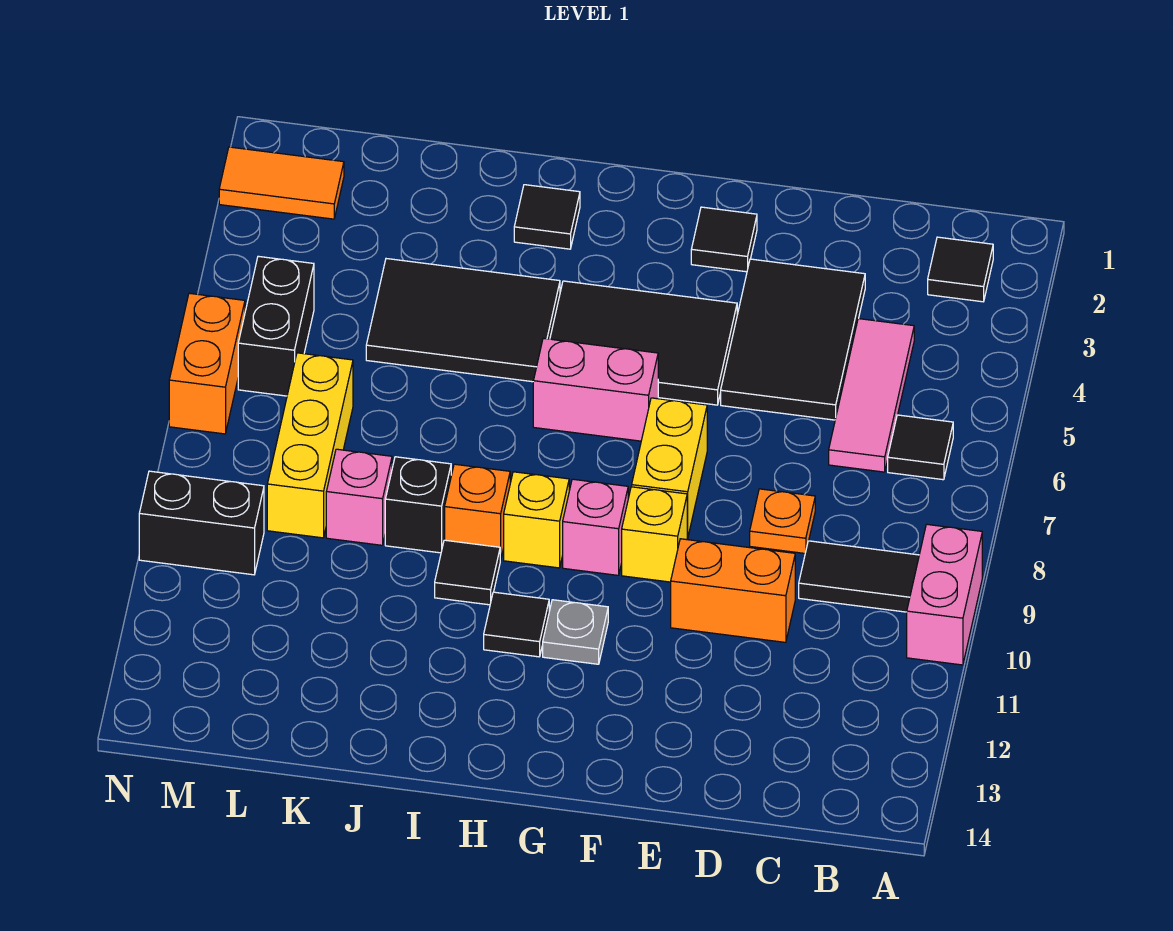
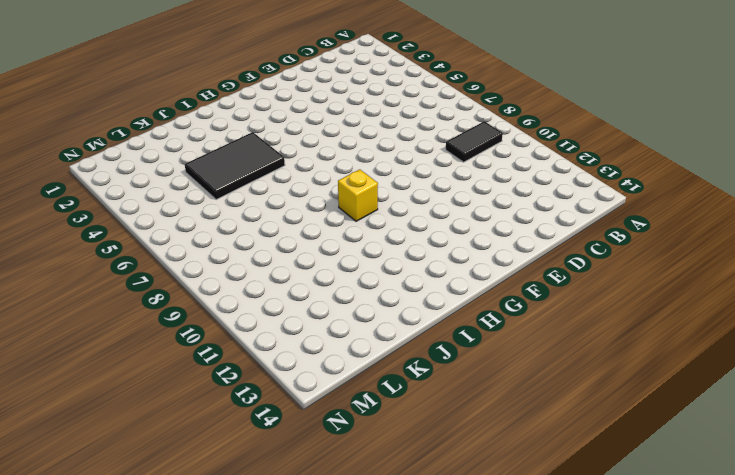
none -> pink brick A9:A10 level 1
none -> black tile B2 level 1
none -> black tile B6 level 1

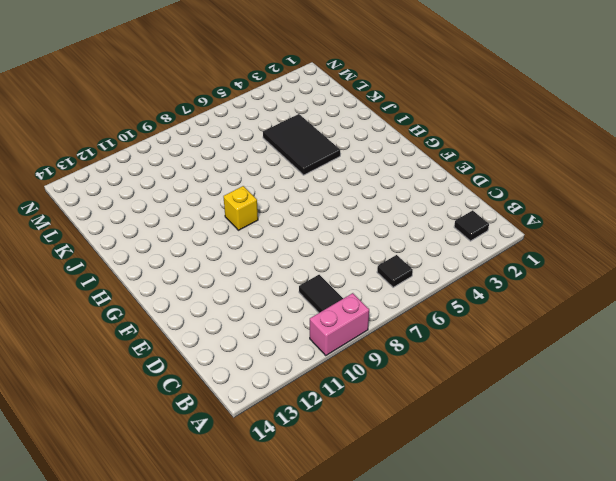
none -> pink tile C4:C6 level 1
none -> black tile D3:E5 level 1
none -> orange plate D8 level 1

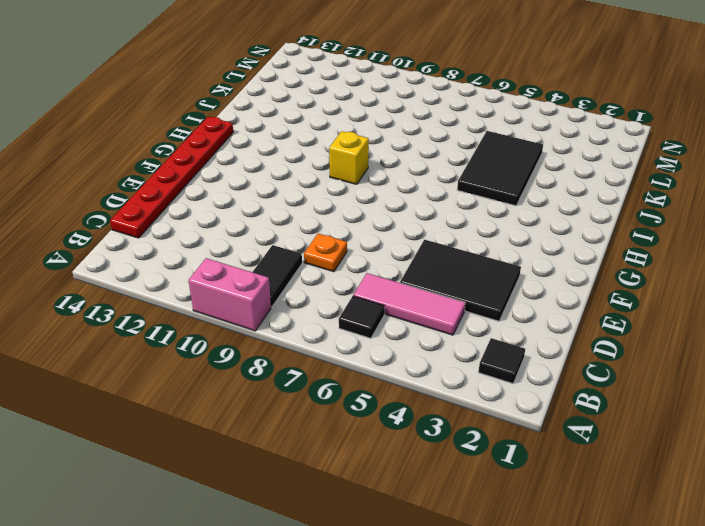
red plate C14:H14 level 1 -> none
none -> orange brick D10:E10 level 1
none -> black tile F2 level 1
none -> black tile F4:H5 level 1

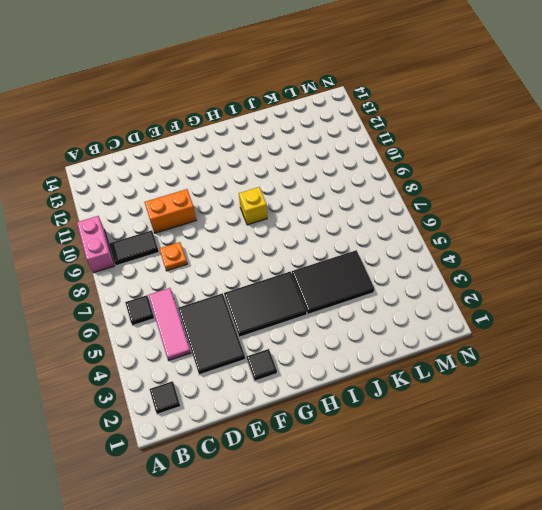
none -> yellow brick F7:F8 level 1
none -> yellow brick F9 level 1
none -> pink brick G6:H6 level 1

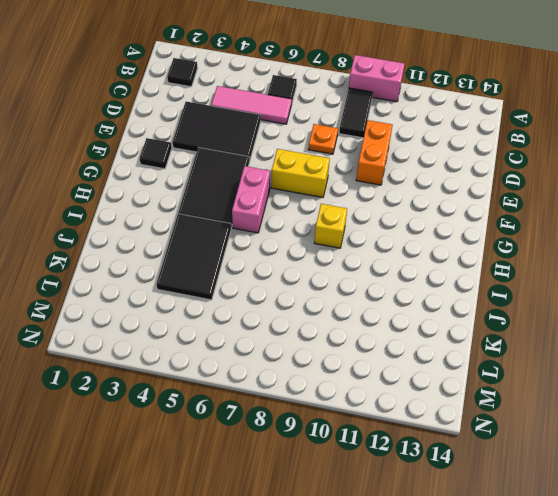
none -> yellow brick F9 level 1
none -> pink brick G9 level 1
none -> grey plate G11 level 1

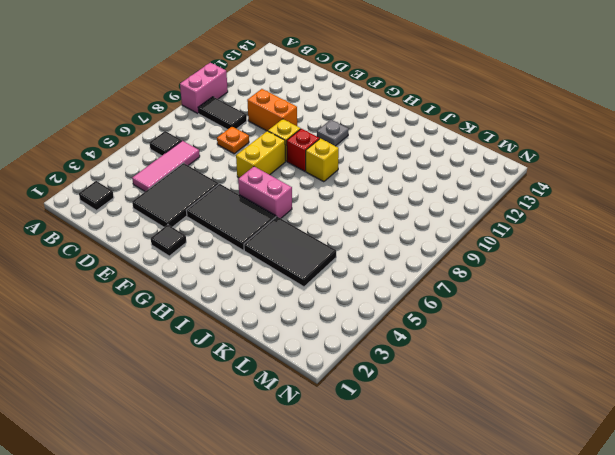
red brick G9 level 1 -> pink brick G9 level 1
none -> black tile H11 level 1
none -> black tile I2 level 1
none -> orange brick I9 level 1

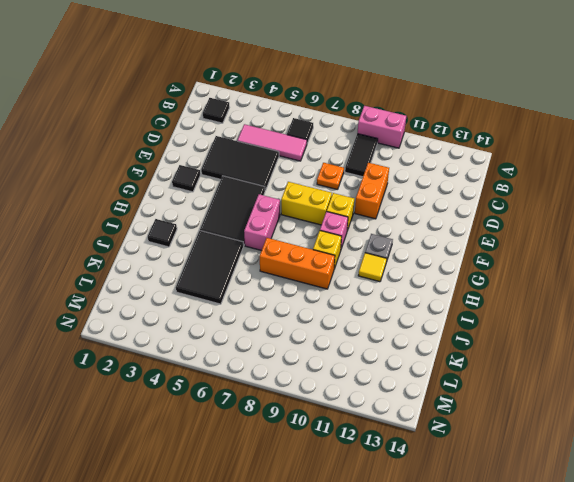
yellow tile H11 level 1 -> black tile H11 level 1
orange brick I7:I9 level 1 -> orange brick I9 level 1
none -> black tile I10 level 1
none -> black brick J9 level 1
none -> pink brick K9 level 1

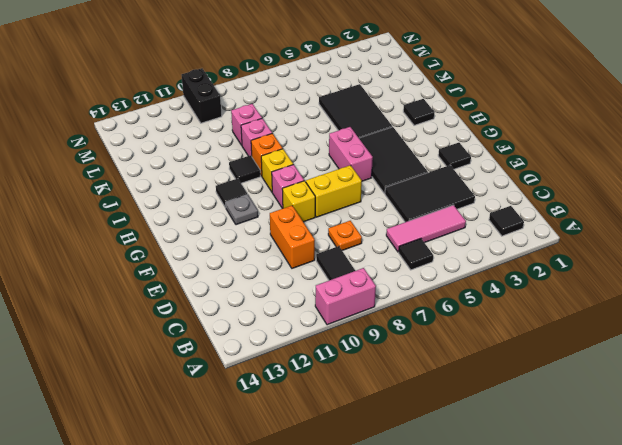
pink brick J9 level 1 -> black brick J9 level 1
none -> yellow brick L7:L9 level 1
none -> orange tile M2:N2 level 1
none -> black brick M5:M6 level 1

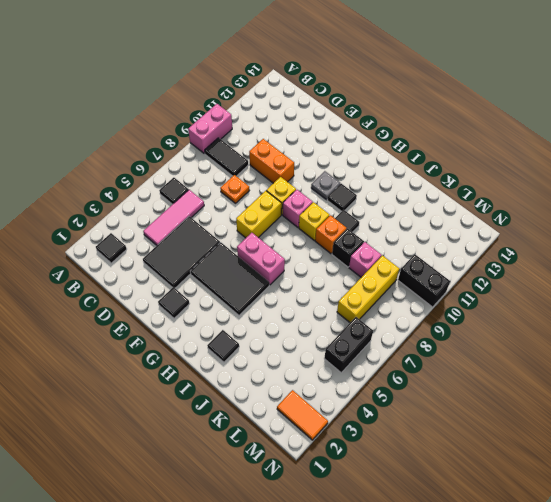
none -> black tile I4:K5 level 1
none -> orange brick N6:N7 level 1

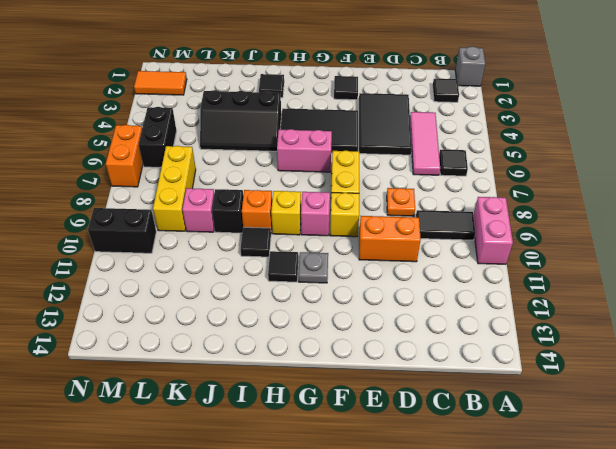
grey brick A1 level 1 -> none
black slope I4:K5 level 1 top 4 -> black tile I4:K5 level 1

